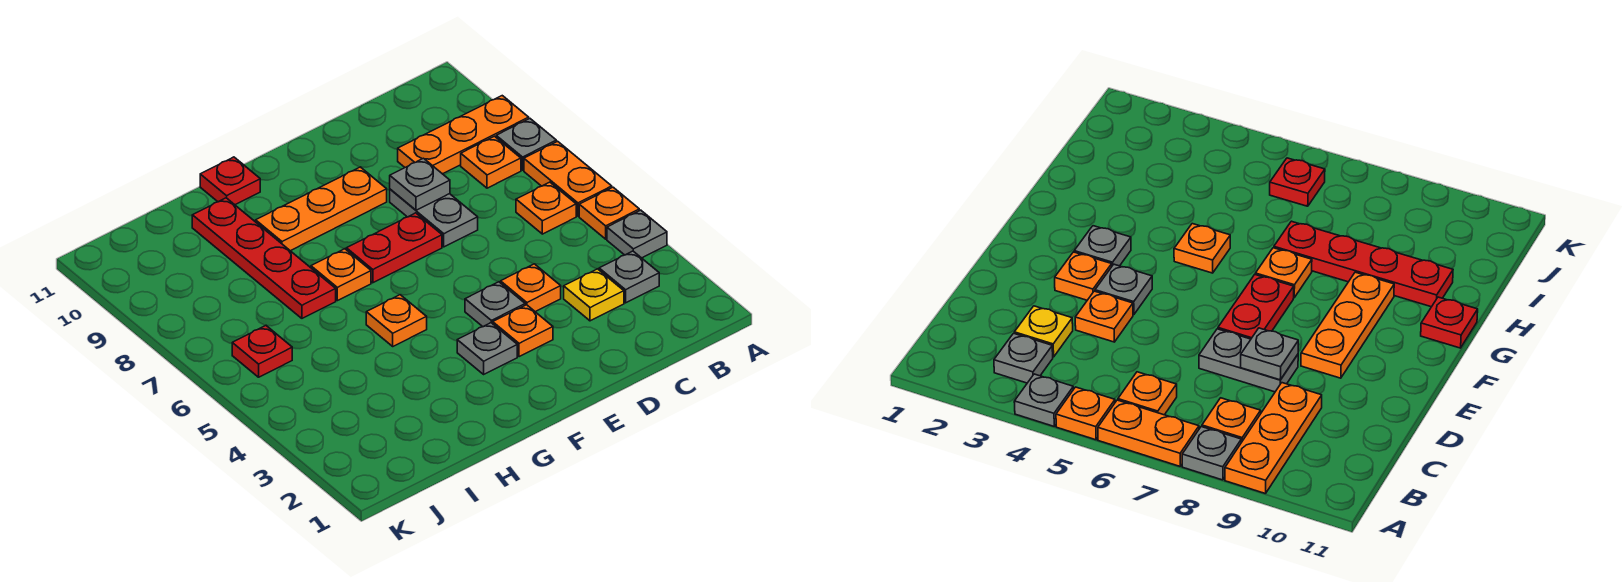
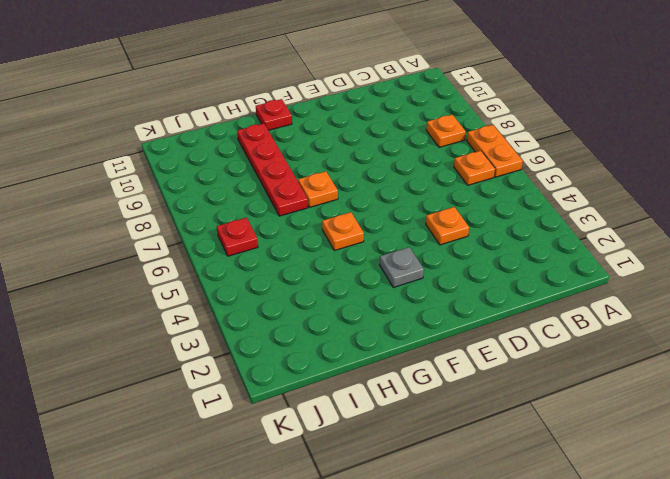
none -> grey plate A4 level 1
none -> orange plate A5 level 1
none -> grey plate A8 level 1

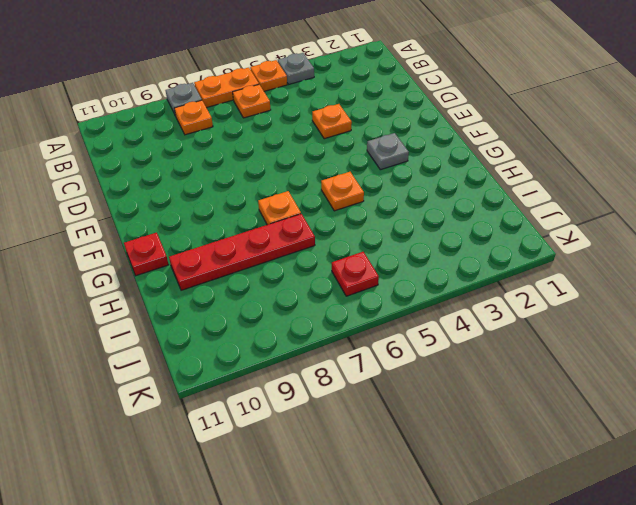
none -> orange plate A9:C9 level 1
none -> grey plate B3 level 1
none -> yellow plate C3 level 1

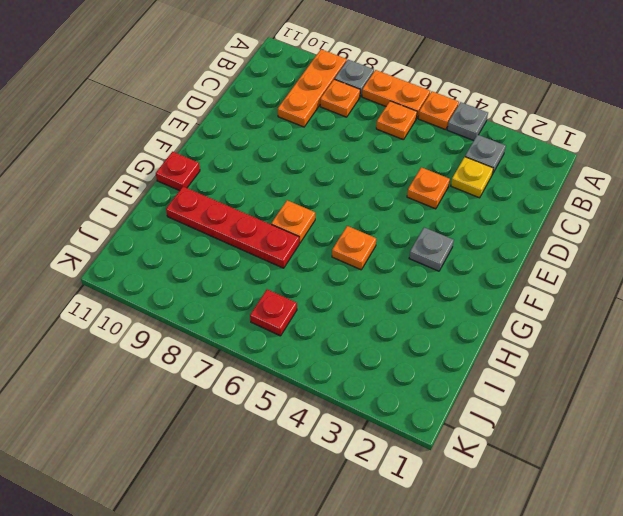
none -> grey plate D7:D8 level 1
none -> orange plate E3 level 1
none -> grey plate E4 level 1

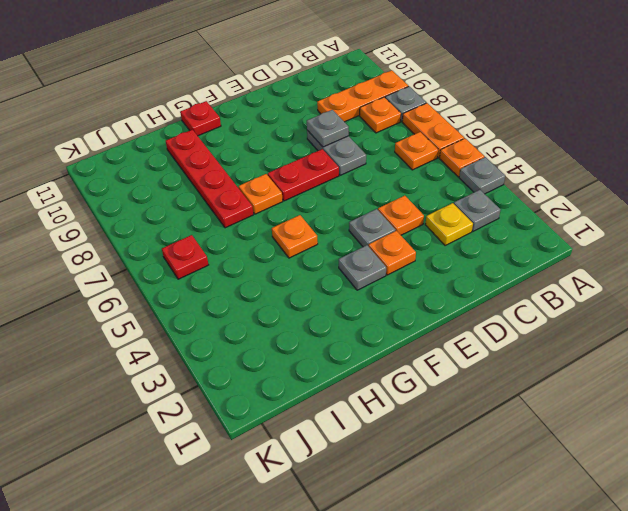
none -> orange plate E9:G9 level 1

